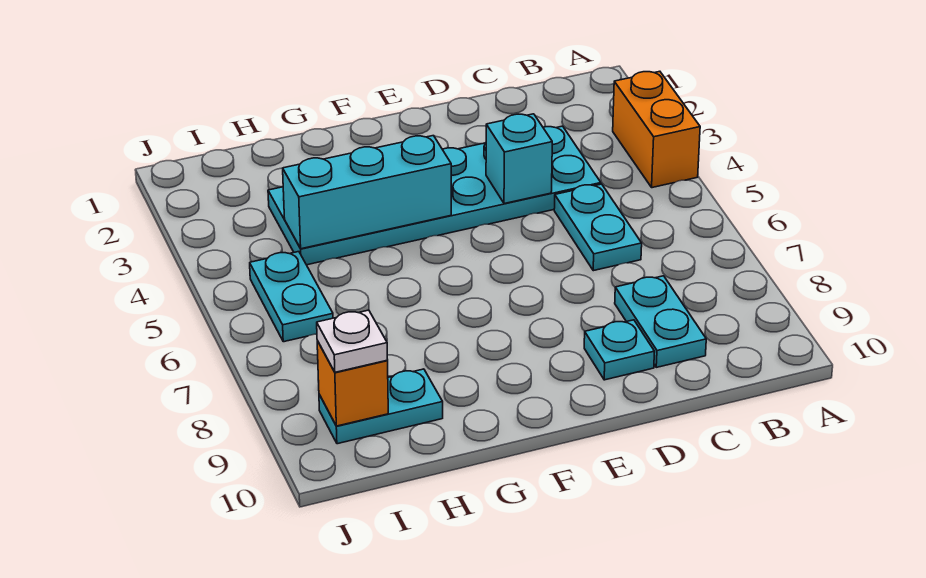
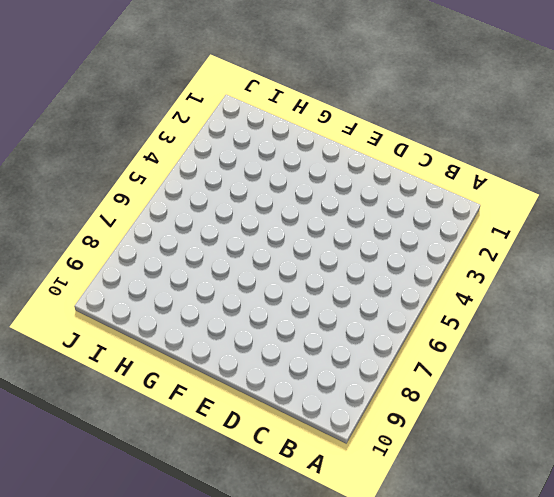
none -> orange brick A3:A4 level 1
none -> cyan plate C3:H4 level 1

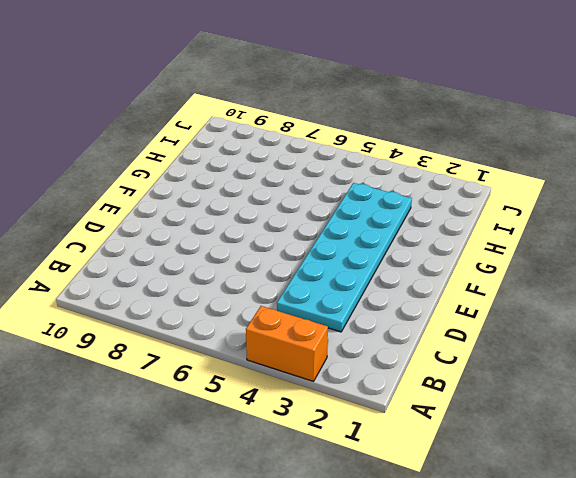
none -> cyan plate C5:C6 level 1
none -> cyan plate C8:C9 level 1

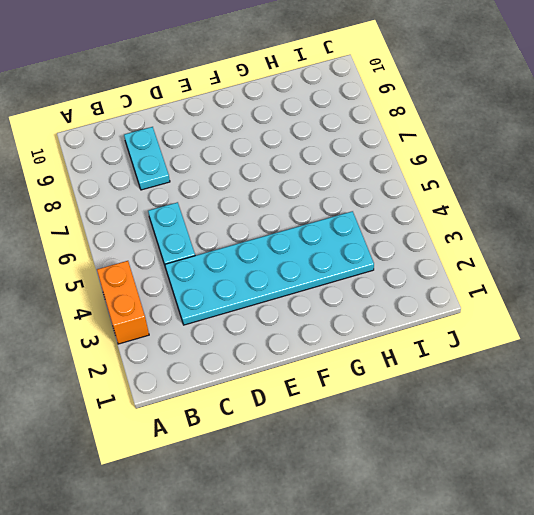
none -> cyan plate D9 level 1
none -> cyan plate H9:I9 level 1

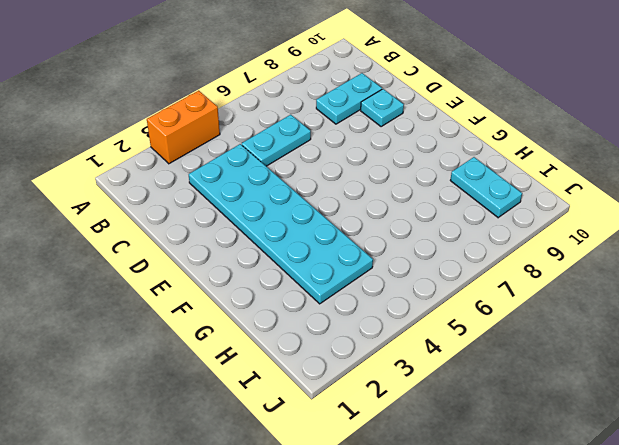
none -> cyan plate I5:I6 level 1
none -> cyan brick D4 level 2

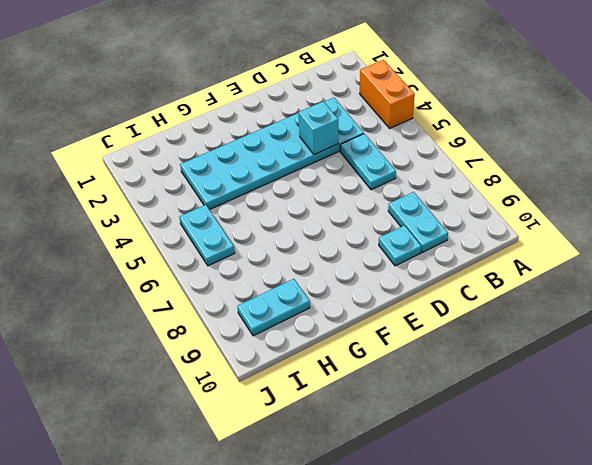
none -> cyan brick F4:H4 level 2
none -> orange brick I9 level 2

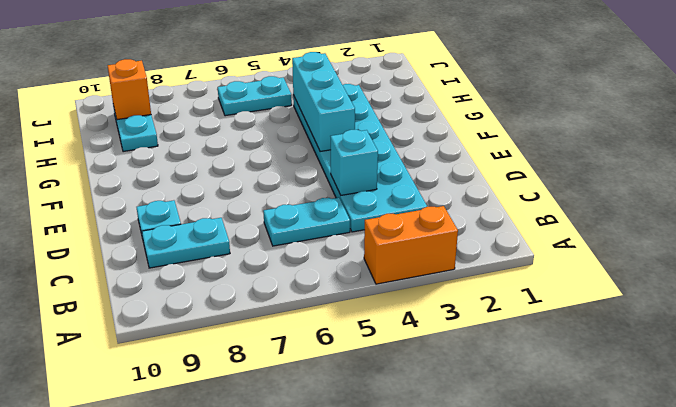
none -> white plate I9 level 3

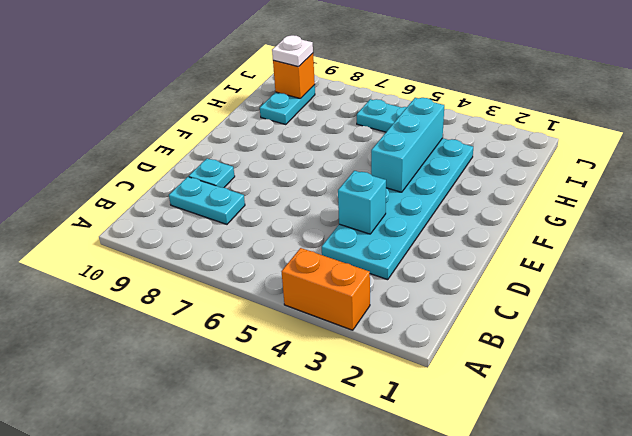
none -> cyan plate C5:C6 level 1

